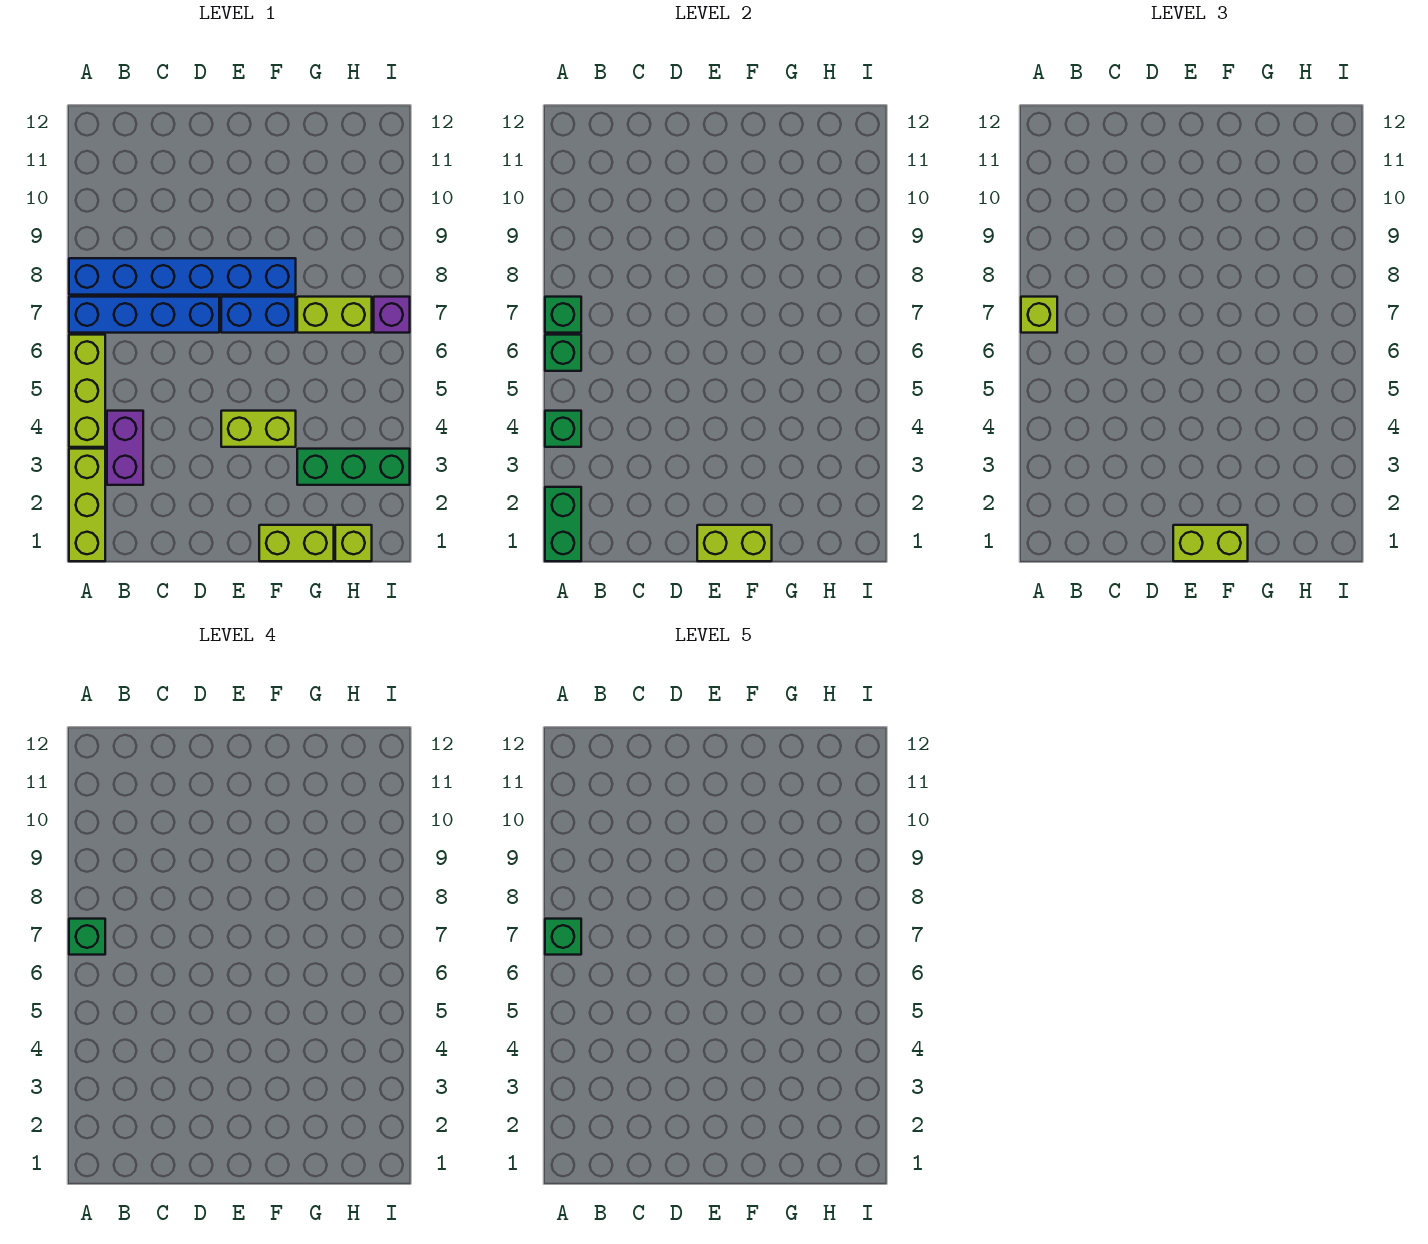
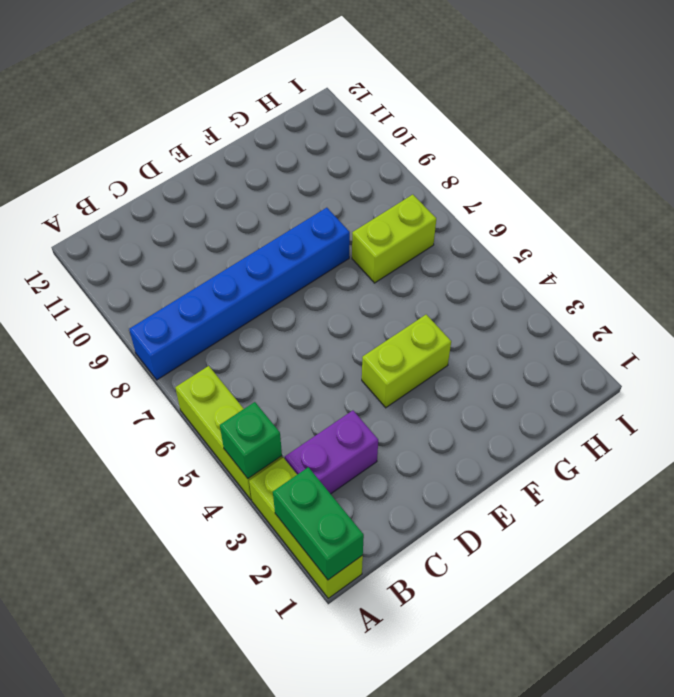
purple brick B3:C3 level 1 -> purple brick B3:B4 level 1
none -> blue brick A7:D7 level 1
none -> blue brick E7:F7 level 1
none -> lime brick F1:G1 level 1

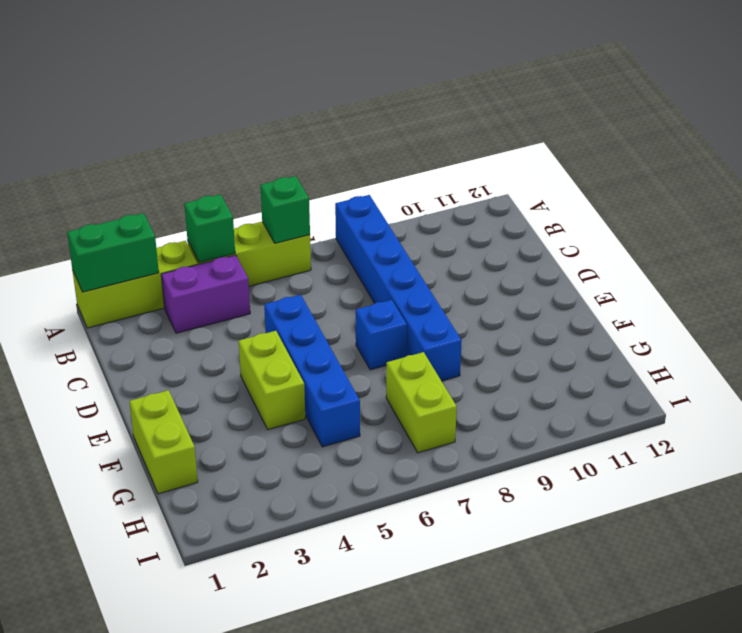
blue brick D5:G5 level 1 -> blue brick A7:D7 level 1
blue brick E7 level 1 -> blue brick E7:F7 level 1
none -> green brick G3:I3 level 1
none -> lime brick H1 level 1
none -> purple brick I7 level 1

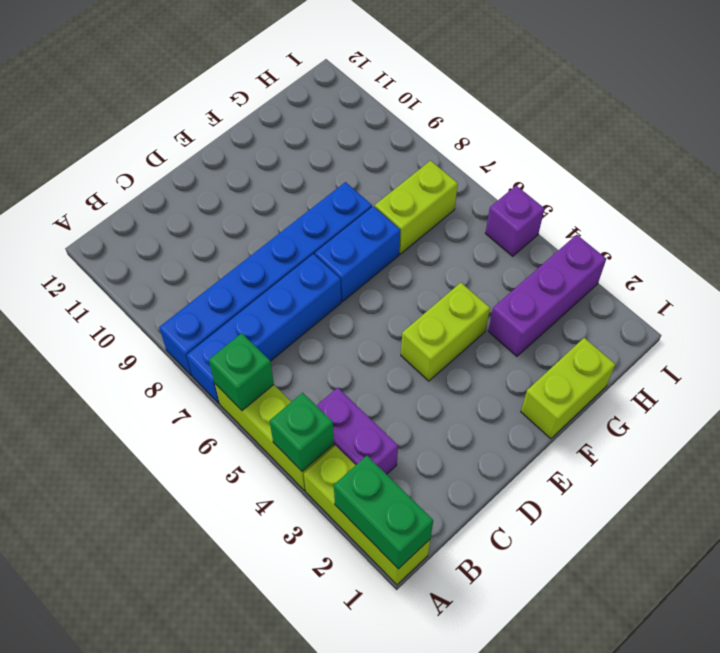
purple brick G3:I3 level 1 -> green brick G3:I3 level 1
purple brick I5 level 1 -> purple brick I7 level 1
none -> lime brick H1 level 1
none -> green brick A7 level 2
none -> lime brick E1:F1 level 2

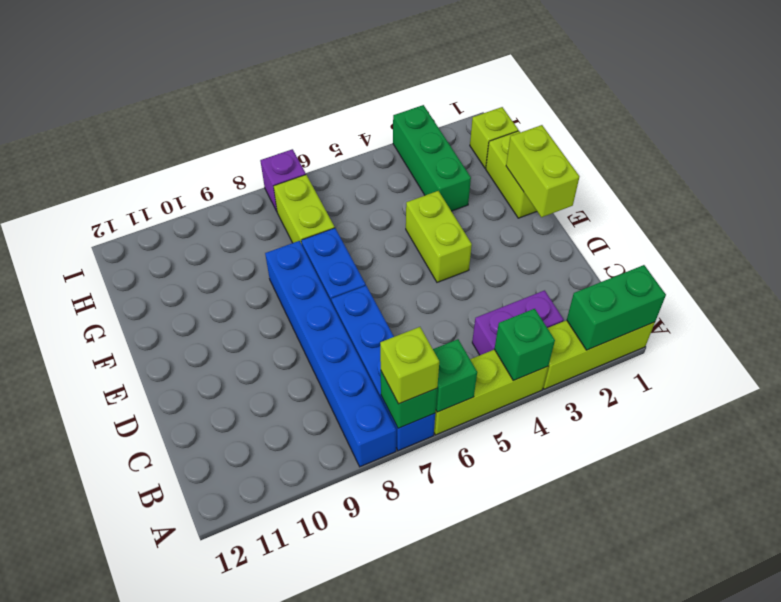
none -> lime brick E1:F1 level 3
none -> green brick A7 level 4
none -> green brick A7 level 5

